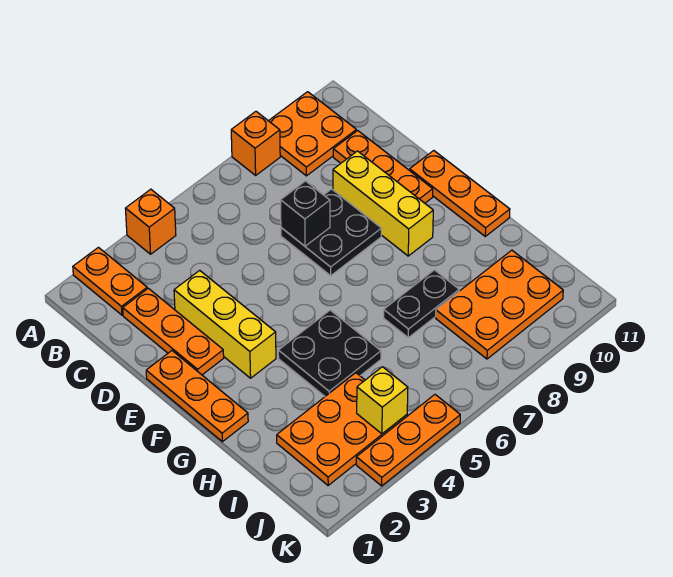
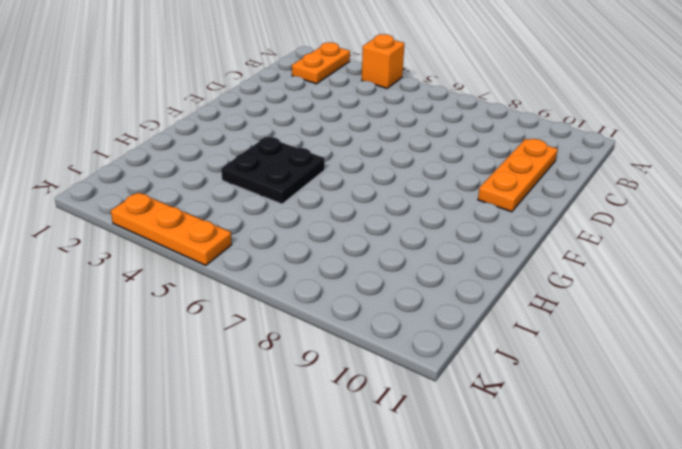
none -> orange brick A8 level 1
none -> orange plate A9:B10 level 1
none -> orange plate C2:E2 level 1

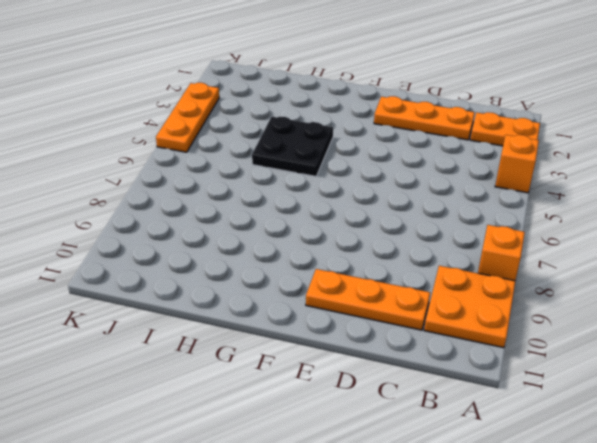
none -> yellow brick D3:F3 level 1
none -> black plate D7:E8 level 1
none -> yellow brick D9:F9 level 1

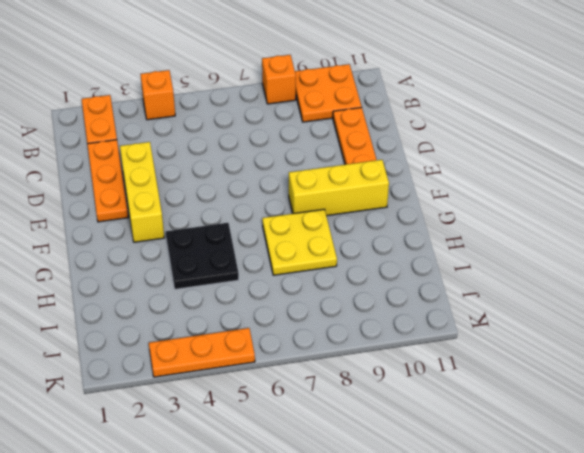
yellow brick F8:F10 level 1 -> yellow brick D9:F9 level 1
yellow plate G7:H8 level 1 -> black plate H7:H8 level 1
none -> black plate D7:E8 level 1
none -> orange plate E1:G1 level 1
none -> orange plate E11:G11 level 1

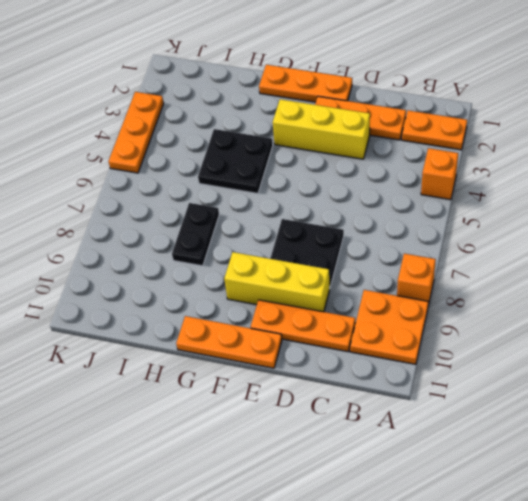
none -> orange plate I2:J4 level 1
none -> orange plate I8:J10 level 1
none -> black brick D7 level 2

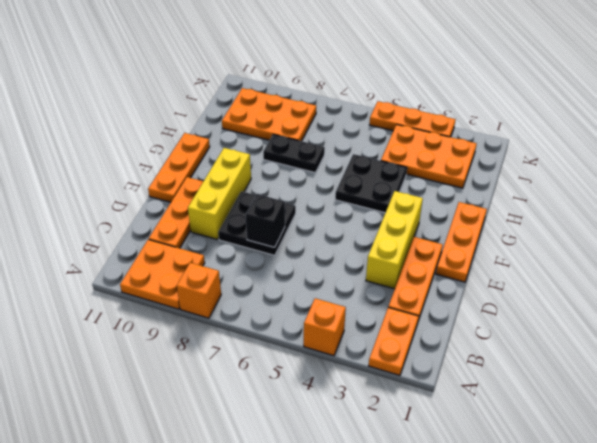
none -> yellow brick J4 level 2

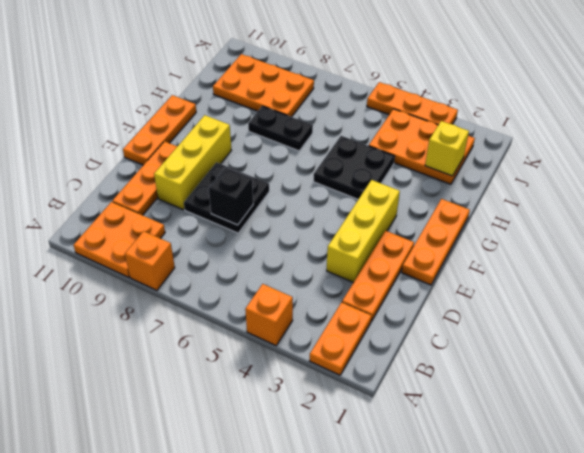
yellow brick I2 level 2 -> yellow brick J4 level 2

